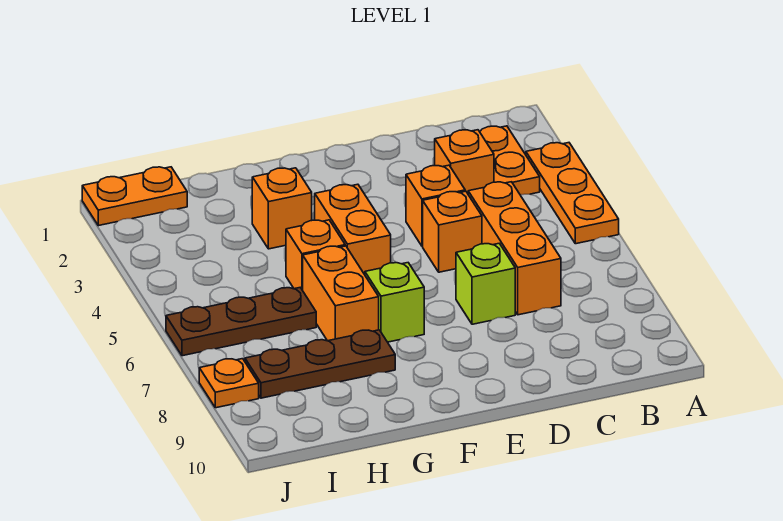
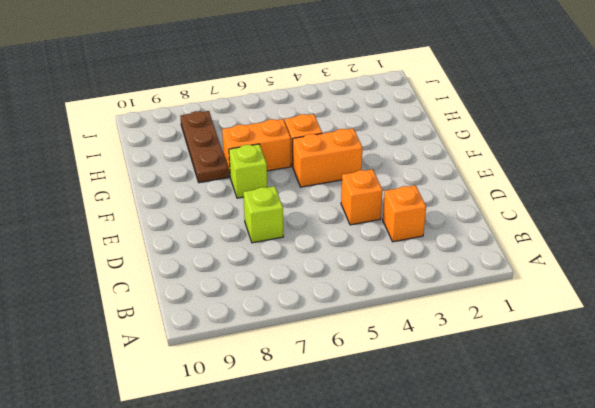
none -> orange plate A3:A5 level 1
none -> orange plate B2:B3 level 1
none -> orange brick C5:C7 level 1

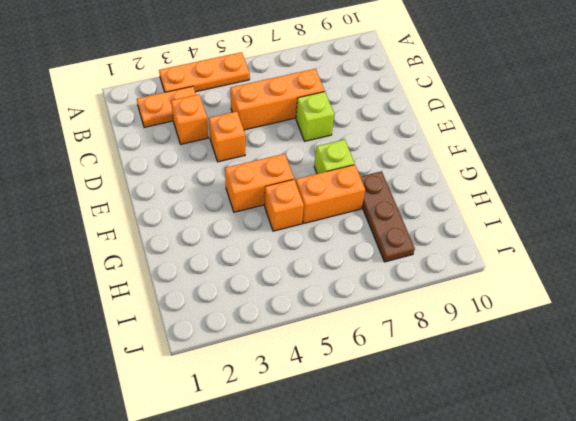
none -> orange brick D5 level 1
none -> orange brick G3 level 1
none -> brown plate H6:J6 level 1

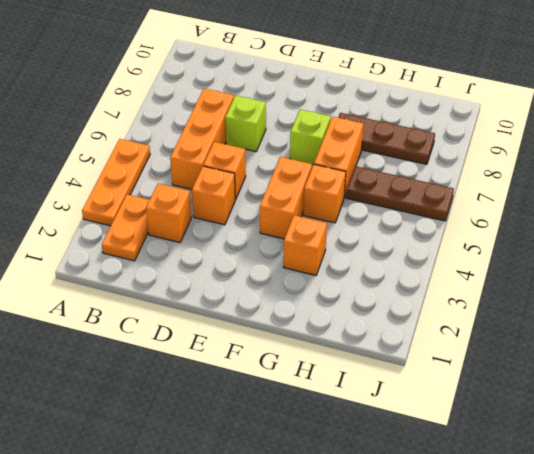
none -> orange plate I1:J1 level 1
none -> orange plate J8 level 1

